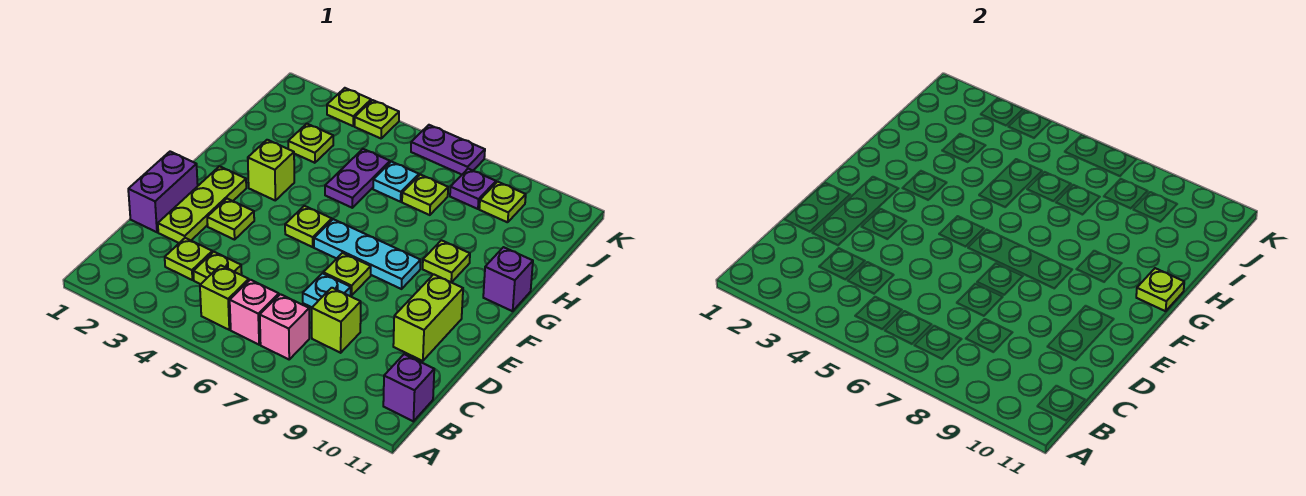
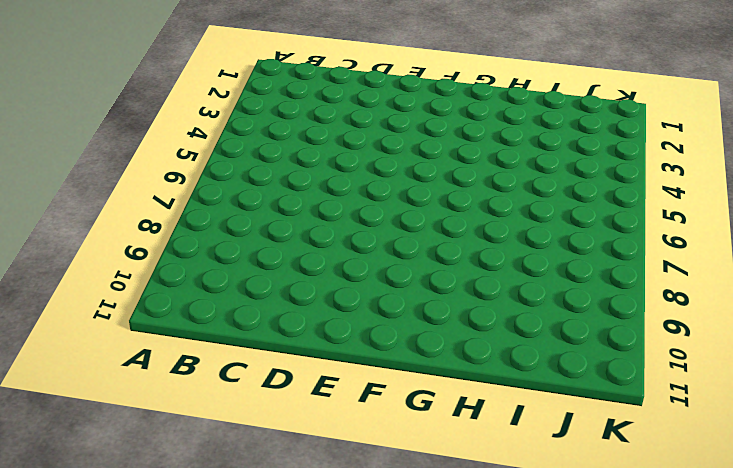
none -> lime brick B5 level 1
none -> pink brick B6 level 1
none -> pink brick B7 level 1

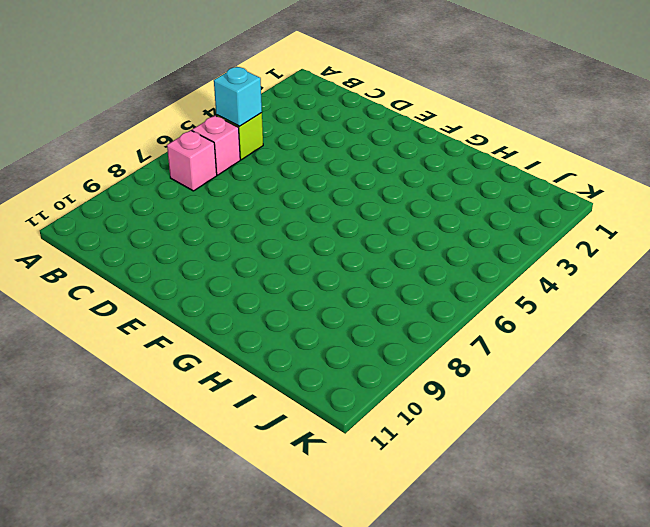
cyan brick B5 level 2 -> none
none -> purple brick B11 level 1
none -> lime plate C3 level 1
none -> lime plate C4 level 1

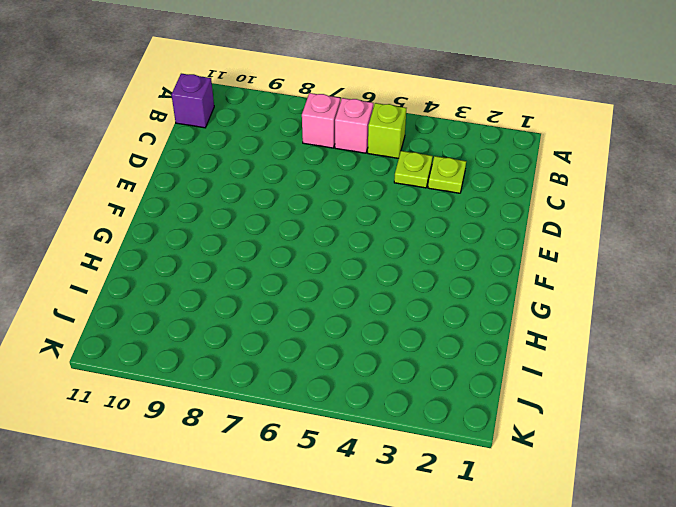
none -> lime brick C8 level 1
none -> purple brick D1:E1 level 1
none -> lime plate D2:F2 level 1

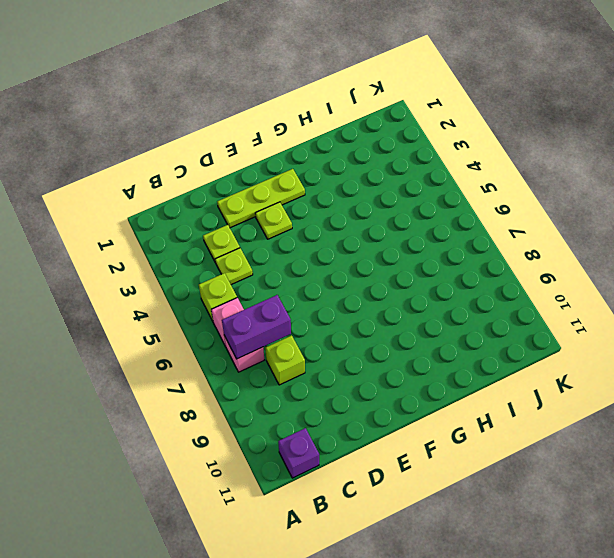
purple brick B7:C7 level 2 -> purple brick D1:E1 level 1
none -> cyan plate D7 level 1
none -> lime brick D10:E10 level 1
none -> lime plate E7 level 1

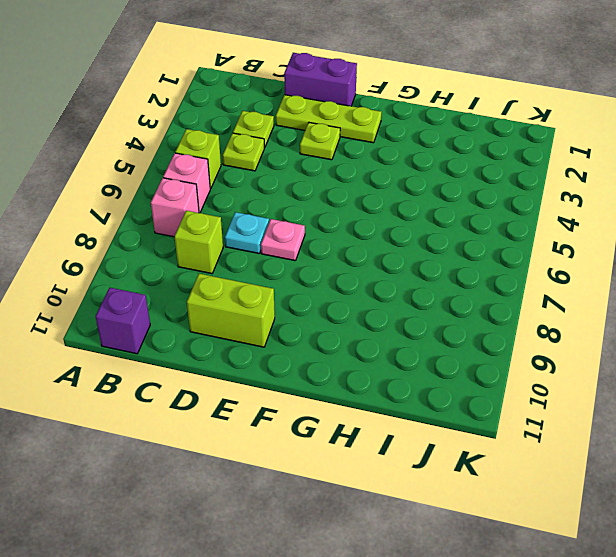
pink plate E7 level 1 -> lime plate E7 level 1
none -> lime plate F5 level 1
none -> cyan plate F6:F8 level 1
none -> lime brick G3 level 1

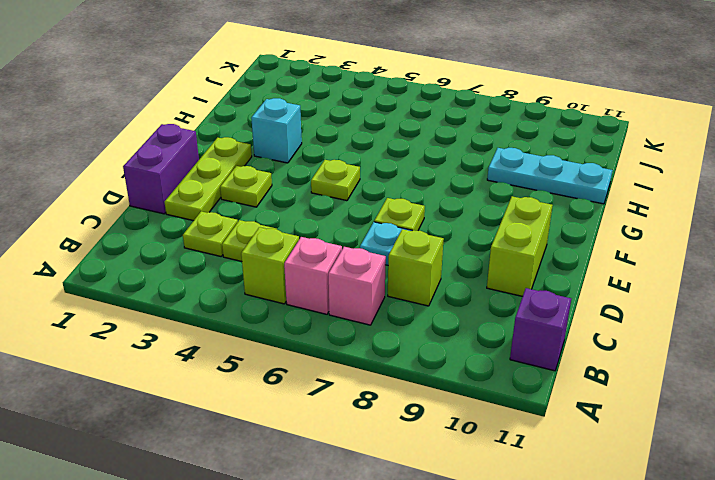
cyan brick G3 level 1 -> lime brick G3 level 1
cyan plate H9:H11 level 1 -> cyan plate F6:F8 level 1
none -> lime plate G9 level 1
none -> purple brick G11 level 1
none -> purple plate H5:I5 level 1

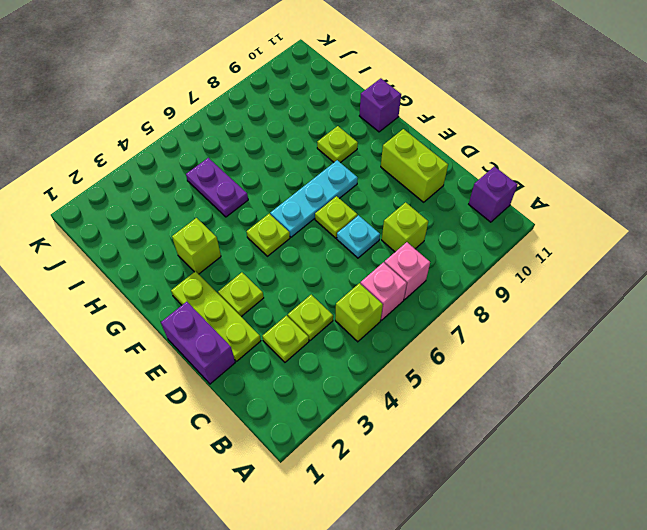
none -> lime plate I3 level 1
none -> cyan plate I6 level 1
none -> lime plate I7 level 1

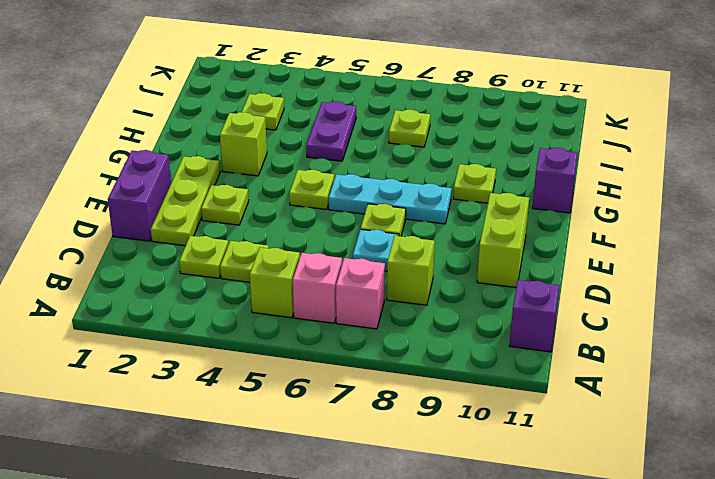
none -> cyan plate I6 level 1
none -> purple plate J8 level 1
none -> lime plate J9 level 1

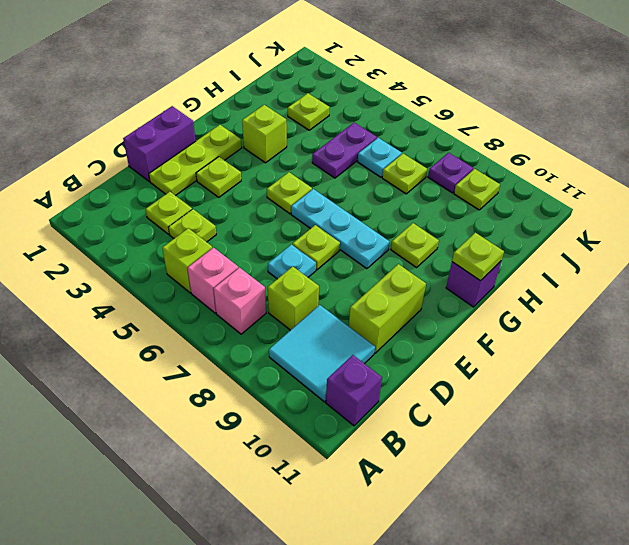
cyan tile B9:C10 level 1 -> none
none -> lime plate K3 level 1
none -> lime plate K4 level 1
none -> purple plate K6:K7 level 1

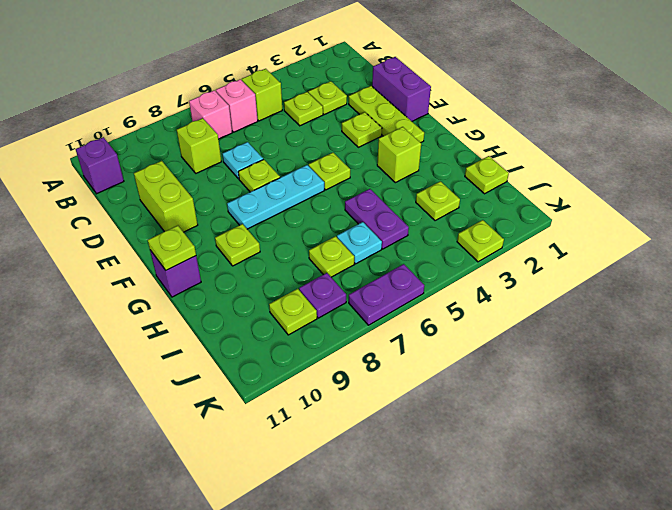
lime plate I1 level 1 -> lime plate K4 level 1

